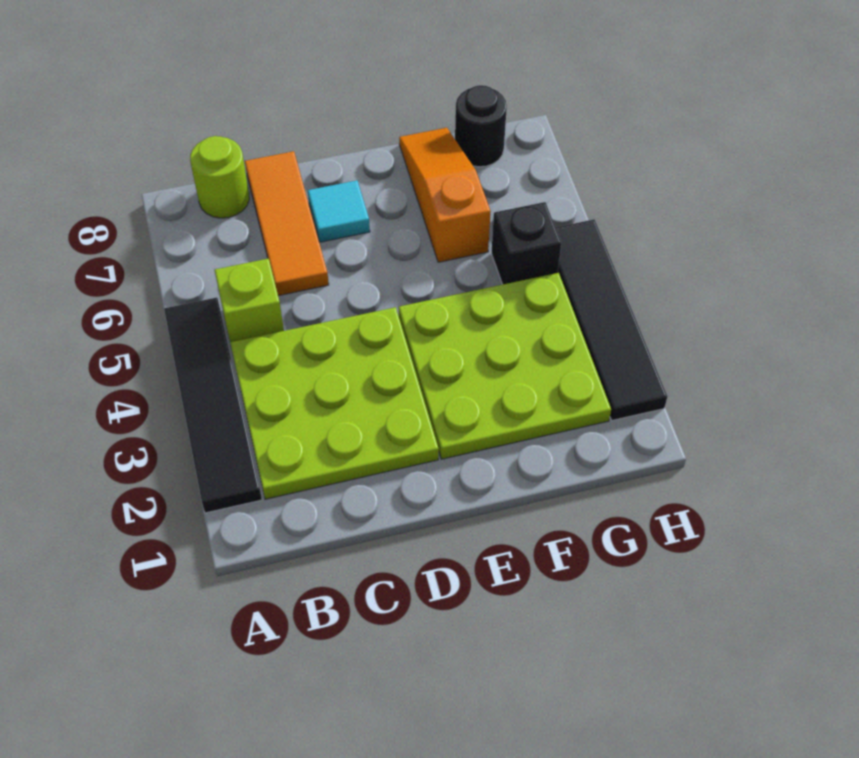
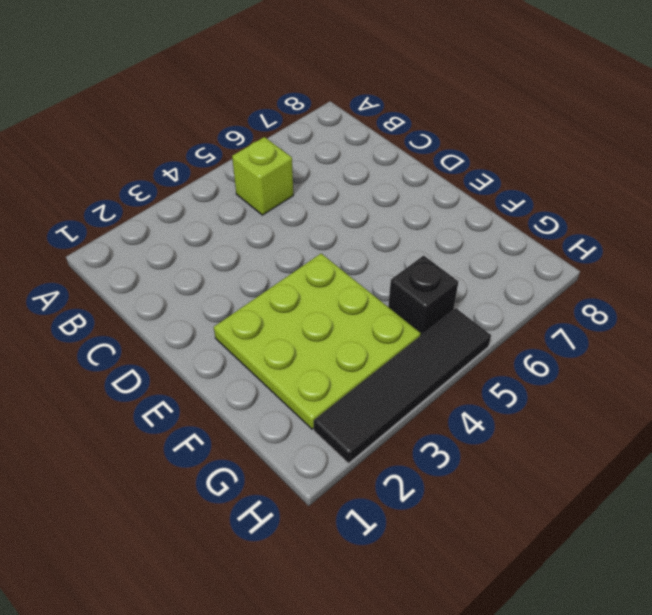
none -> black tile A2:A5 level 1
none -> lime plate B2:D4 level 1

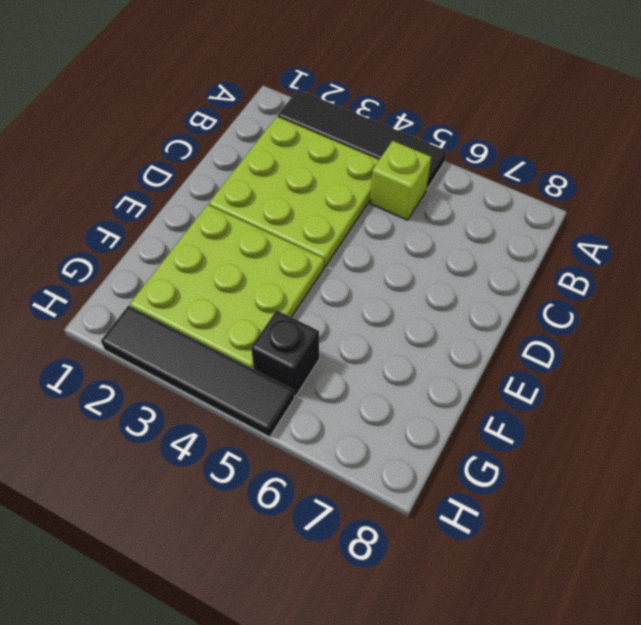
none -> lime round brick B8 level 1
none -> orange tile C6:C8 level 1

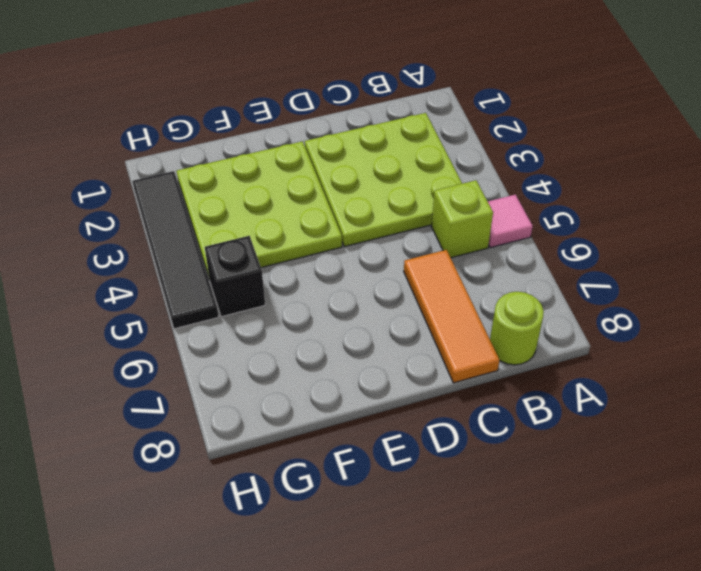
pink tile A5 level 1 -> black tile A2:A5 level 1
none -> cyan tile D7 level 1
none -> orange slope F6:F8 level 1 top 6

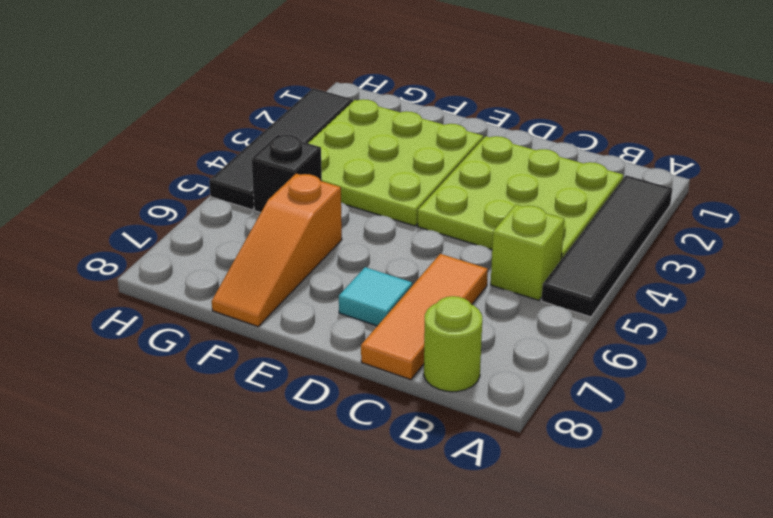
none -> black round brick G8 level 1

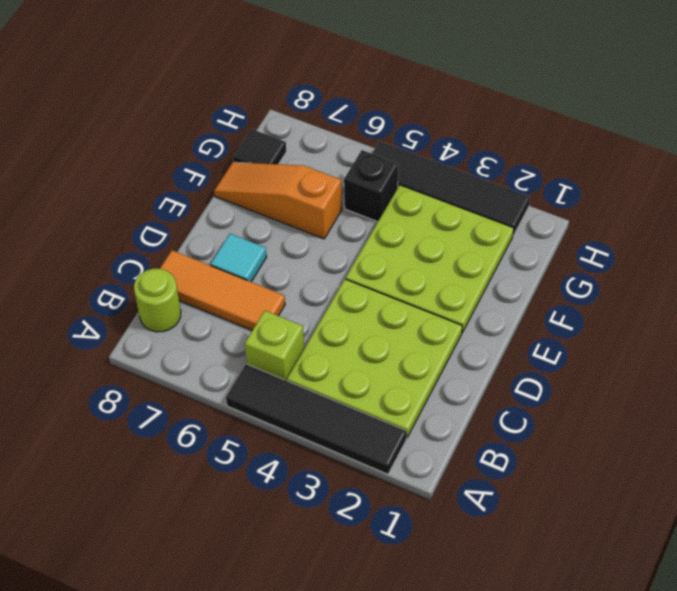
black tile G8 level 1 -> black round brick G8 level 1

